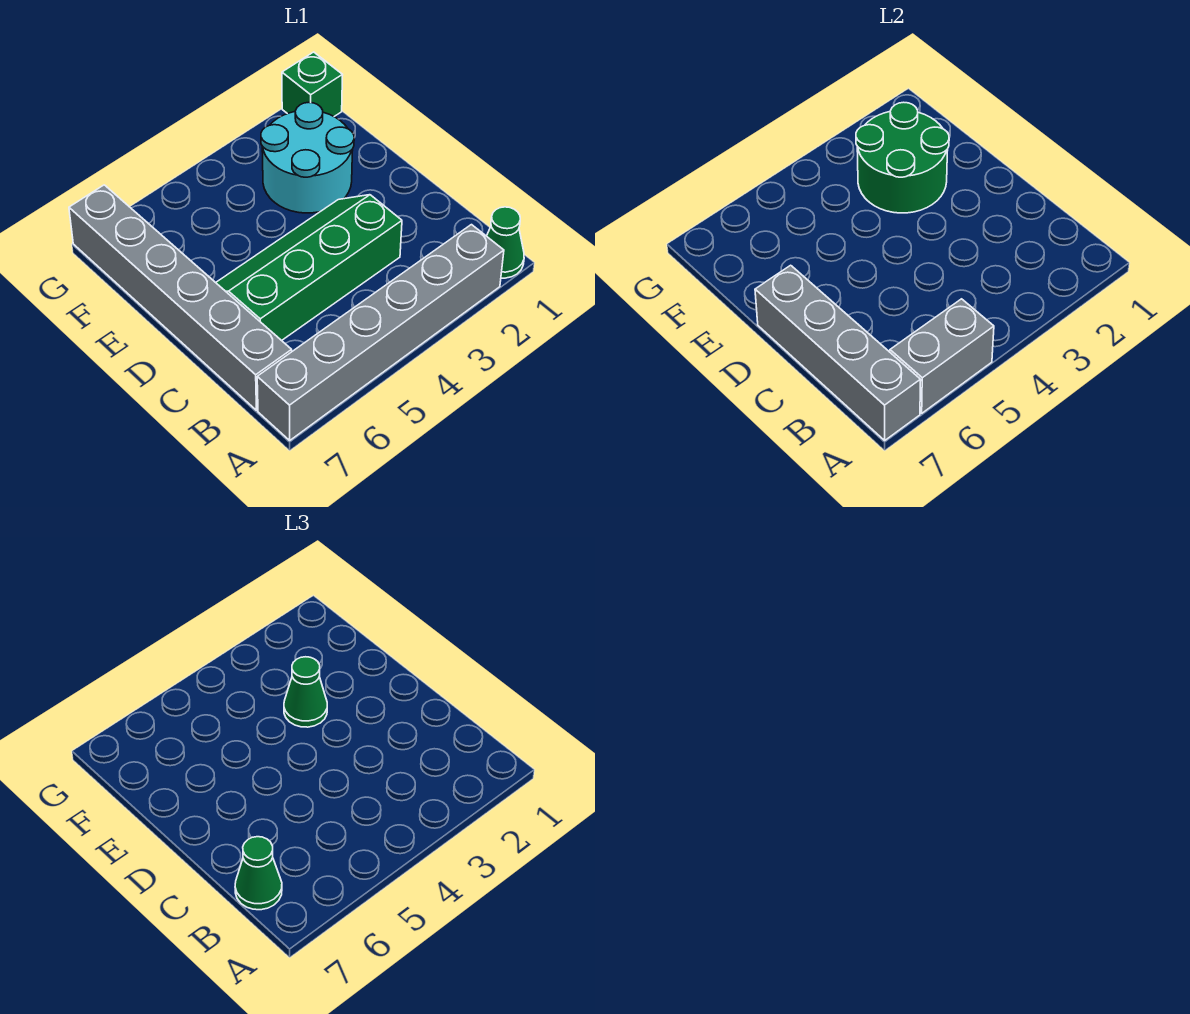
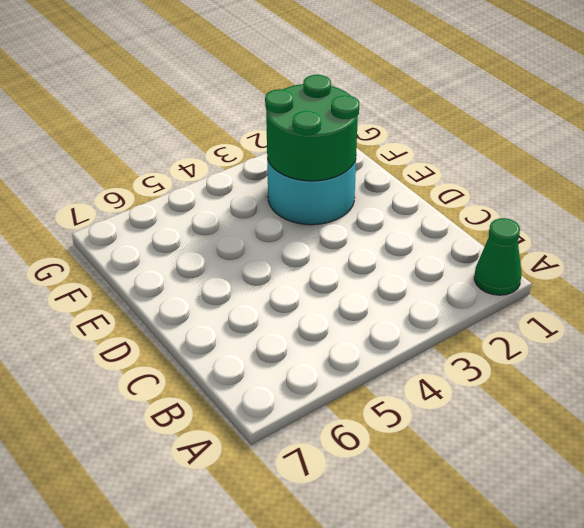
none -> grey brick A2:A7 level 1
none -> grey brick B7:G7 level 1

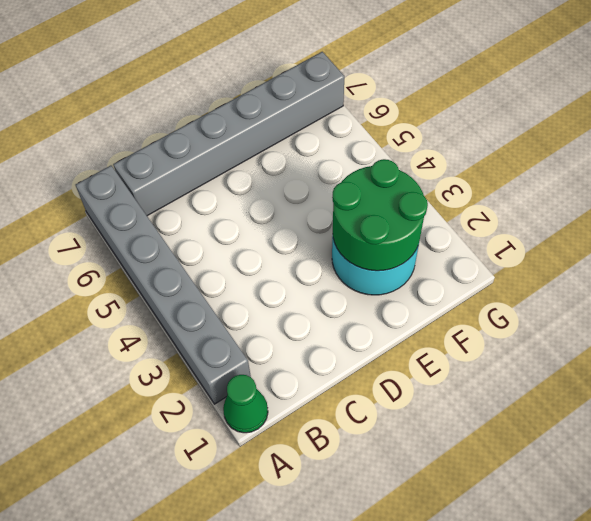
none -> green slope C3:D6 level 1 top C
none -> green brick G1 level 1

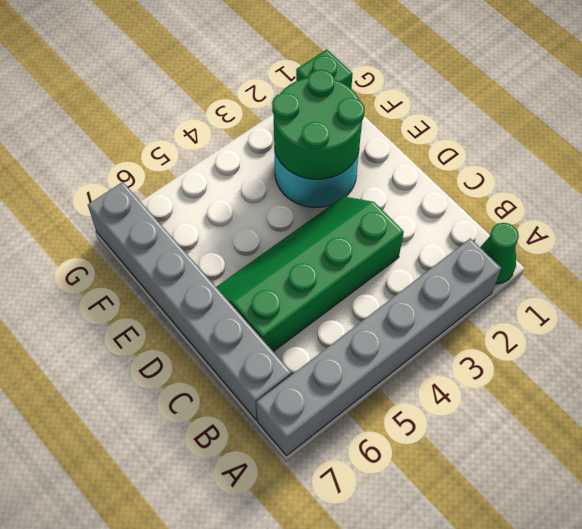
none -> grey brick A5:A6 level 2
none -> grey brick A7:D7 level 2

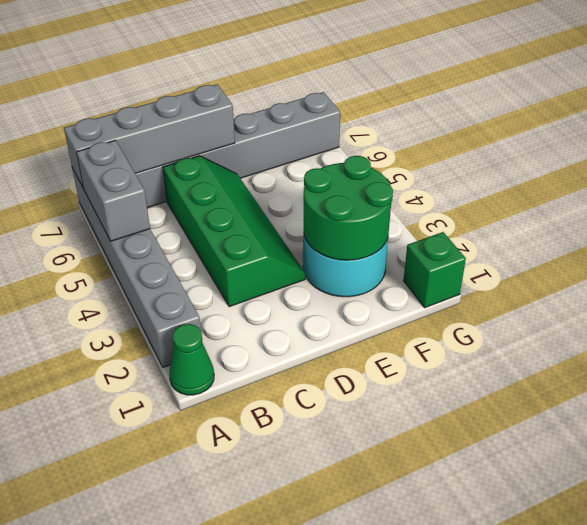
none -> green cone B7 level 3
none -> green cone E3 level 3

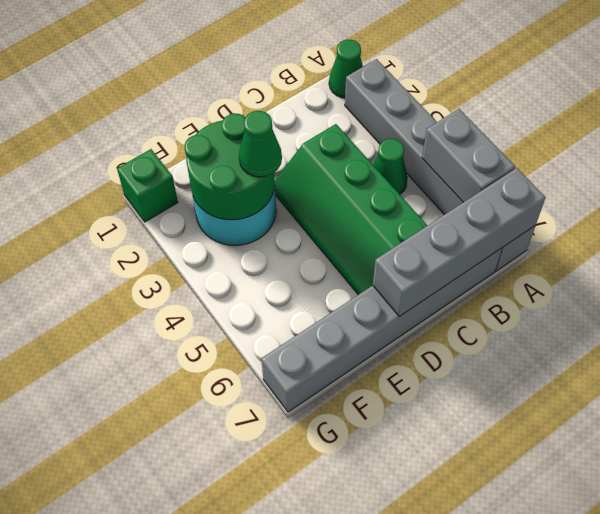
green cone B4 level 1 -> green cone B7 level 3

